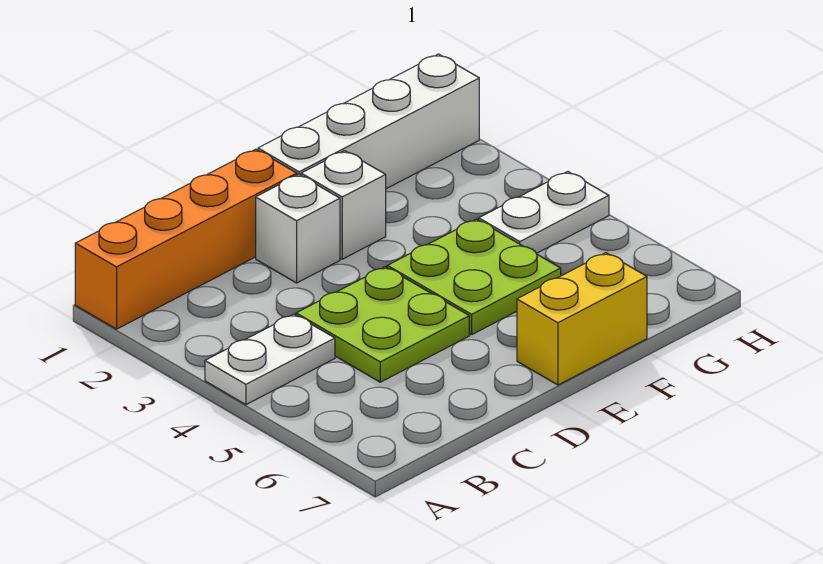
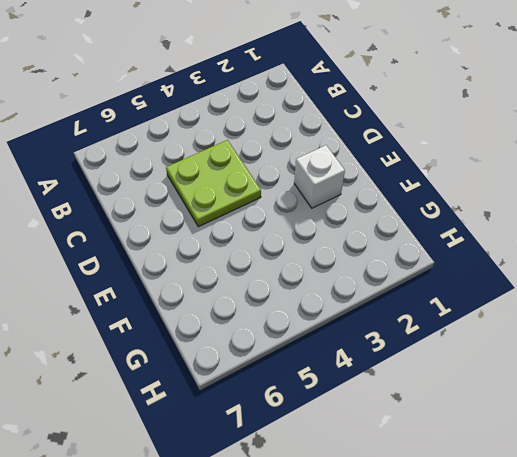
none -> orange brick A1:D1 level 1
none -> white plate A4:B4 level 1

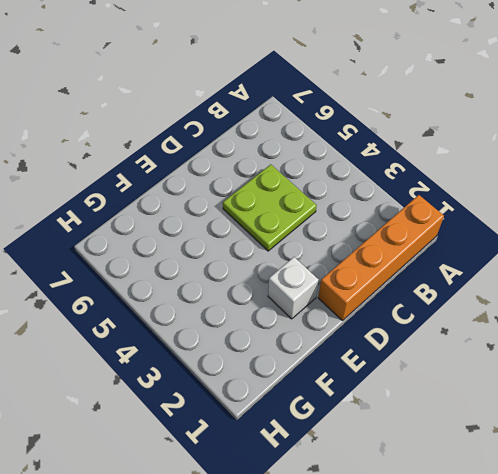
none -> white plate A4:B4 level 1
none -> white brick D2 level 1

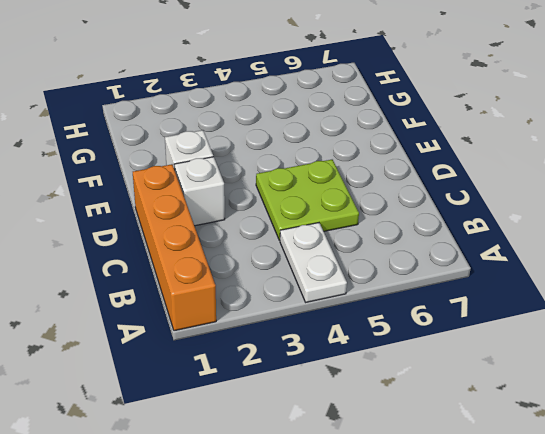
none -> white brick E1:H1 level 1
none -> lime plate E4:F5 level 1

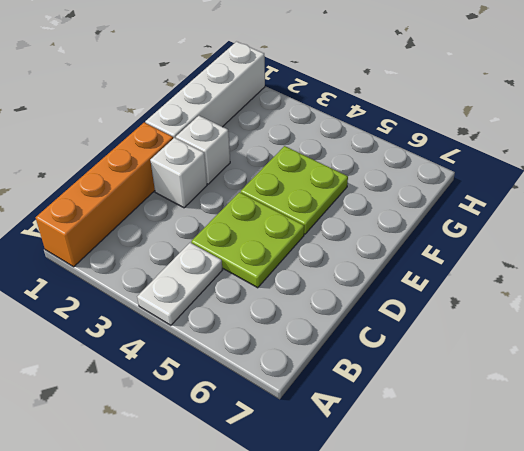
none -> yellow brick E7:F7 level 1
none -> white plate G4:H4 level 1

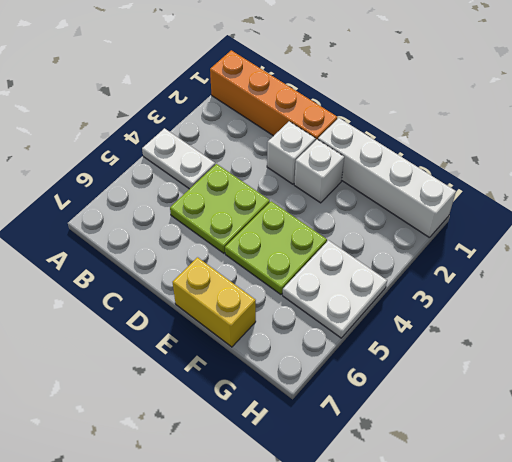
white plate G4:H5 level 1 -> white plate G4:H4 level 1

